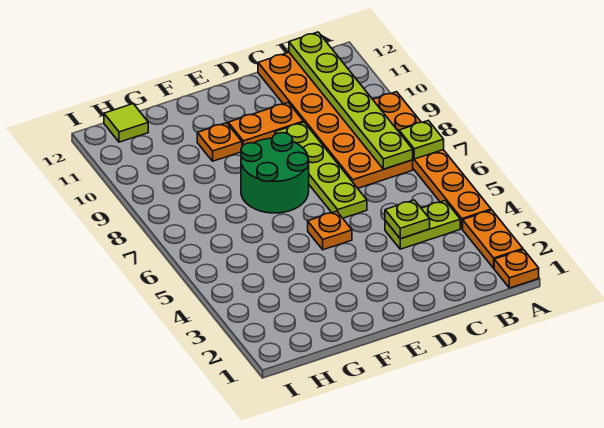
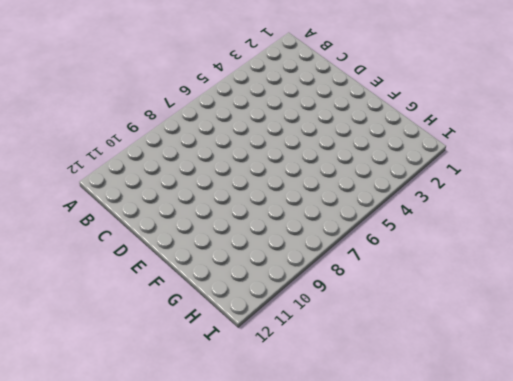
none -> orange plate A1 level 1
none -> orange plate A2:A3 level 1
none -> orange plate A4:A9 level 1

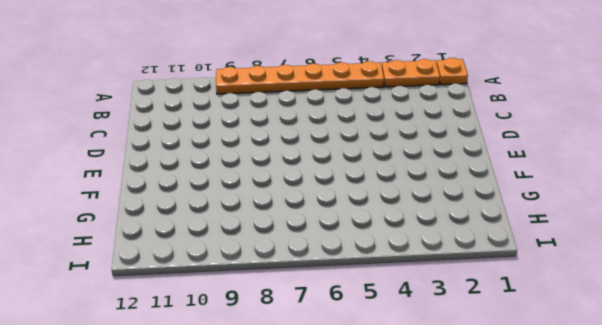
none -> lime plate B4:C4 level 1
none -> orange plate B7:C12 level 1
none -> lime plate D6:D9 level 1

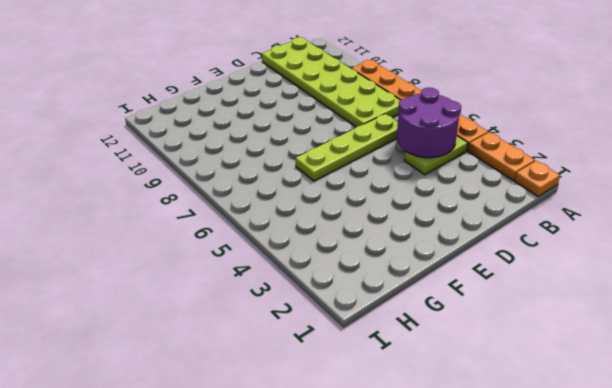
purple round brick B4:C5 level 2 -> lime plate C4 level 2
lime plate B7:C12 level 1 -> orange plate B7:C12 level 1
lime plate C6:F6 level 1 -> lime plate D6:D9 level 1
none -> orange plate D10:E10 level 1
none -> orange plate E5 level 1
none -> green round brick E7:F8 level 1

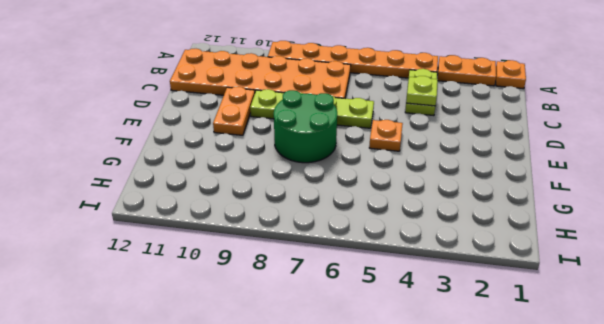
none -> orange plate F10 level 1
none -> lime tile H12 level 1
none -> lime plate A7 level 2

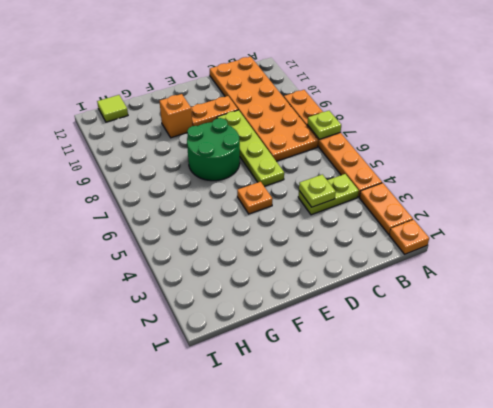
orange brick F10 level 1 -> orange plate F10 level 1
none -> lime plate B7:B12 level 2

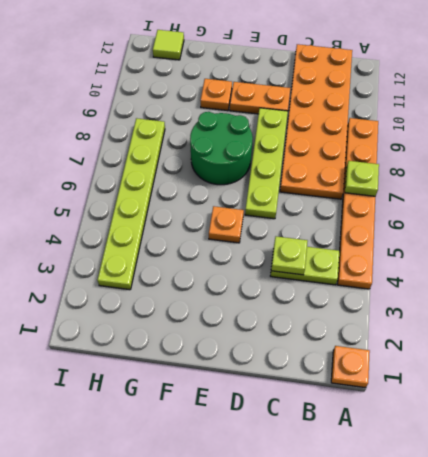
lime plate H3:H8 level 1 -> lime plate B7:B12 level 2
none -> orange plate A2:A3 level 1

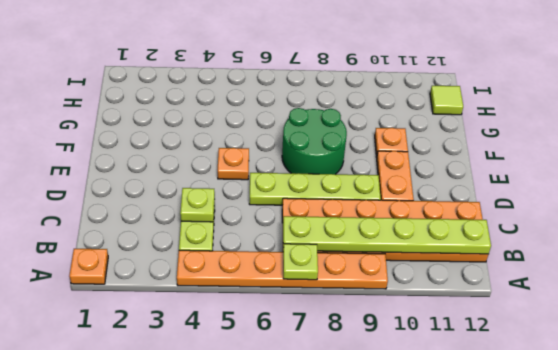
none -> orange plate A2:A3 level 1

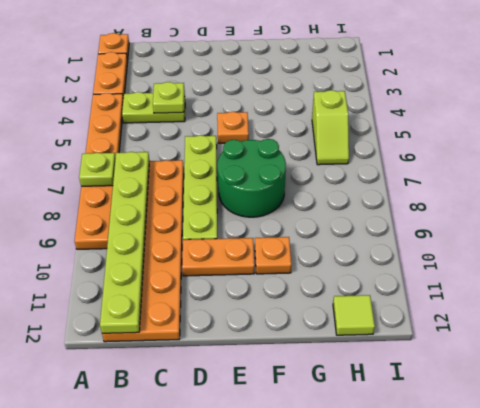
lime slope H5:H6 level 1 top 5 -> none

